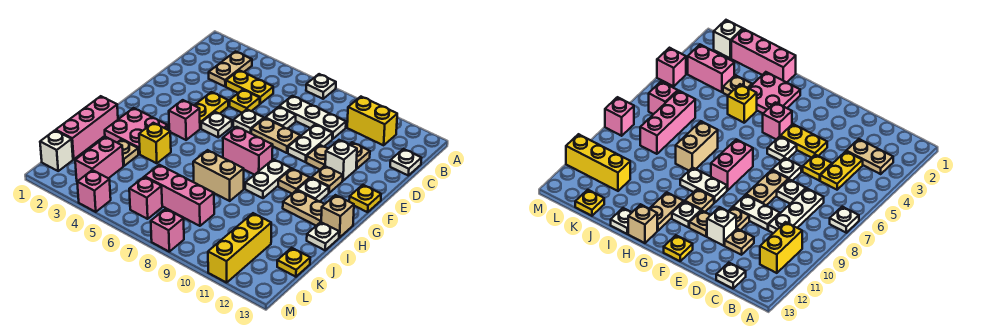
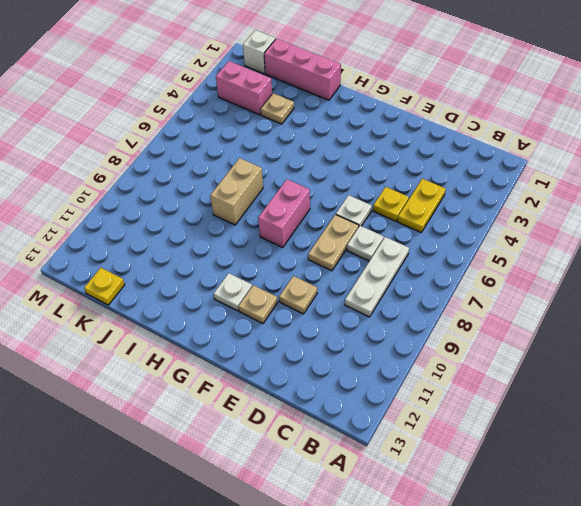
none -> white plate A7 level 1
none -> tan plate B3:C3 level 1
none -> yellow brick B10:B11 level 1
none -> white plate C13 level 1

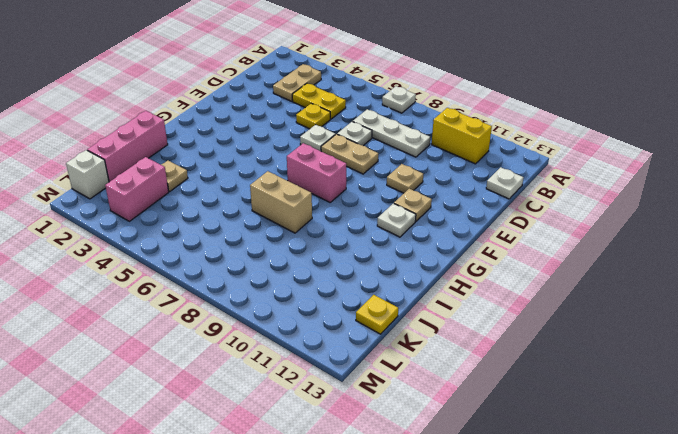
none -> white plate D9:E9 level 1
none -> tan plate D11 level 1
none -> yellow plate E4:F4 level 1
none -> white brick E11 level 1

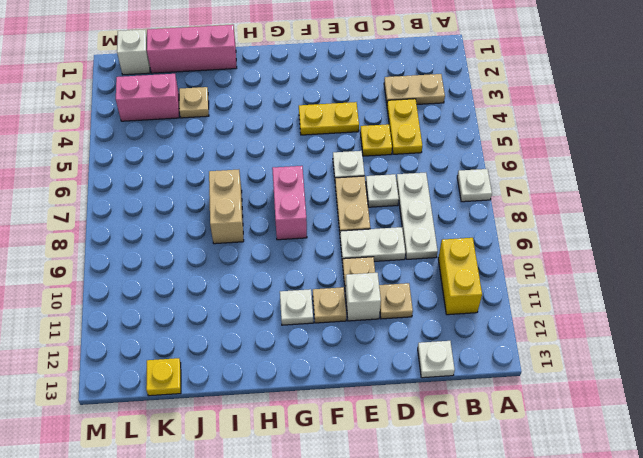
none -> white plate F5 level 1
none -> yellow plate F13 level 1
none -> pink brick G4 level 1
none -> white plate G9:H9 level 1

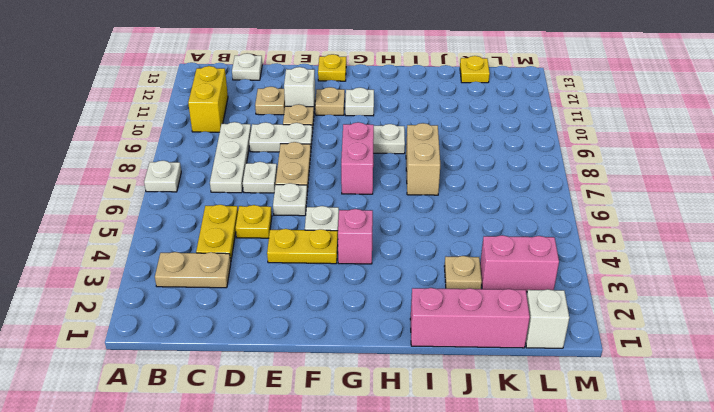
none -> tan plate G10 level 1
none -> pink plate H2:I3 level 1
none -> tan plate H11:H12 level 1
none -> tan brick H13 level 1

